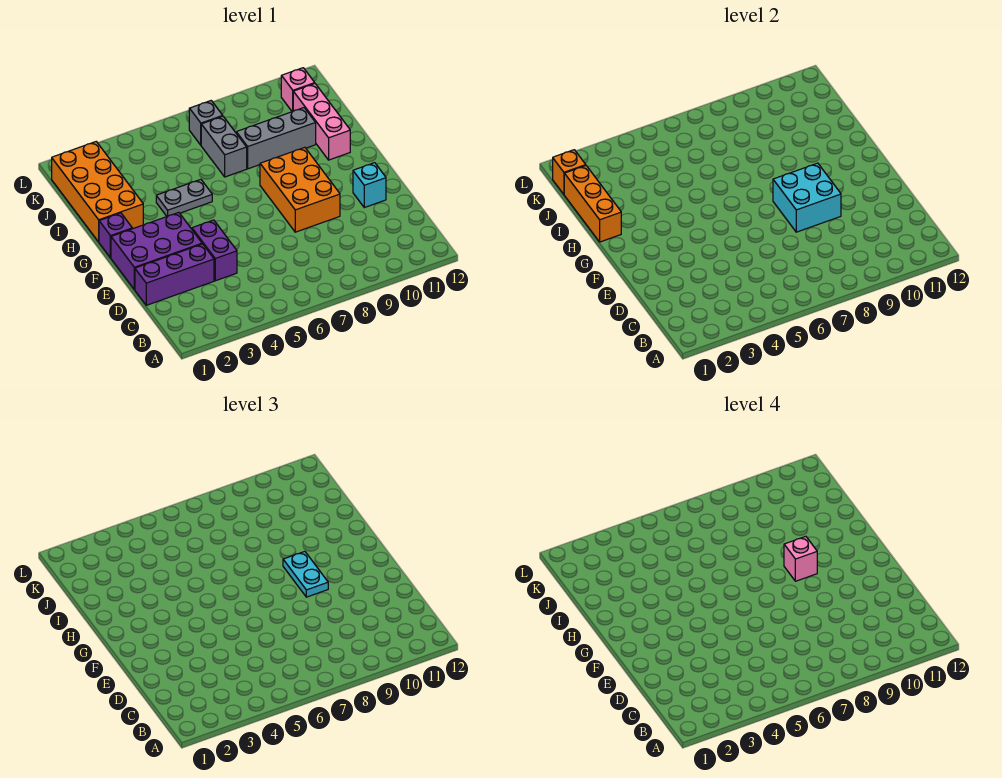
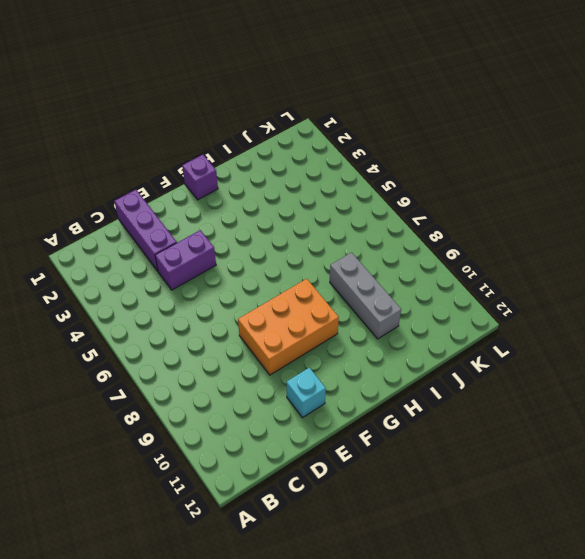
none -> purple brick E1:F3 level 1
none -> orange brick H1:K2 level 1
none -> grey plate H4:H5 level 1

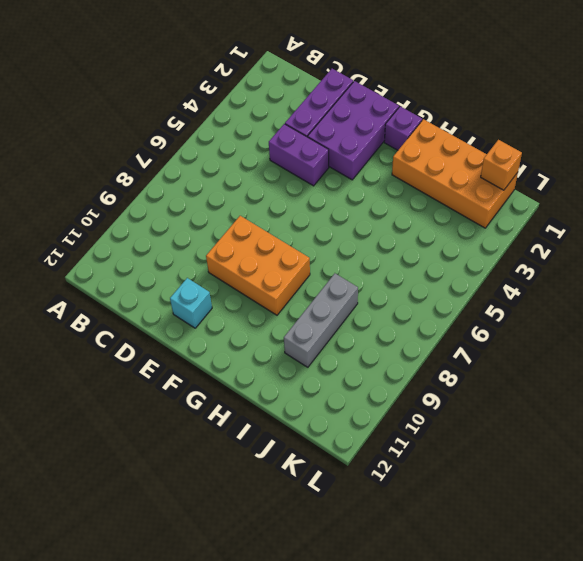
none -> grey plate H4:H5 level 1
none -> pink brick H11:J11 level 1
none -> grey brick I7:J7 level 1

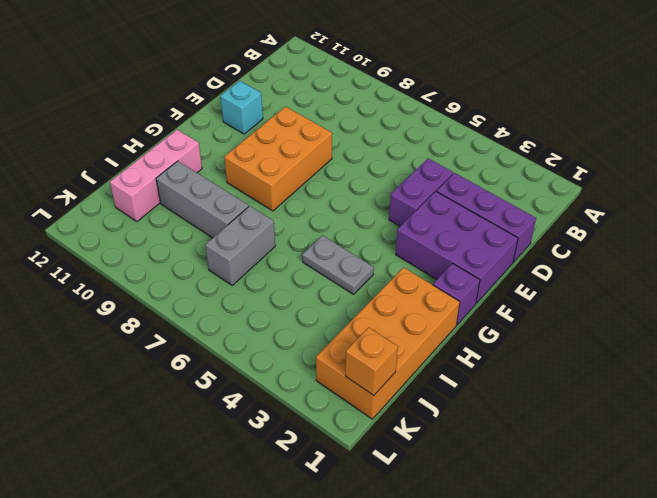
none -> grey brick K7 level 1
none -> pink brick K11 level 1
none -> cyan brick E8:F9 level 2

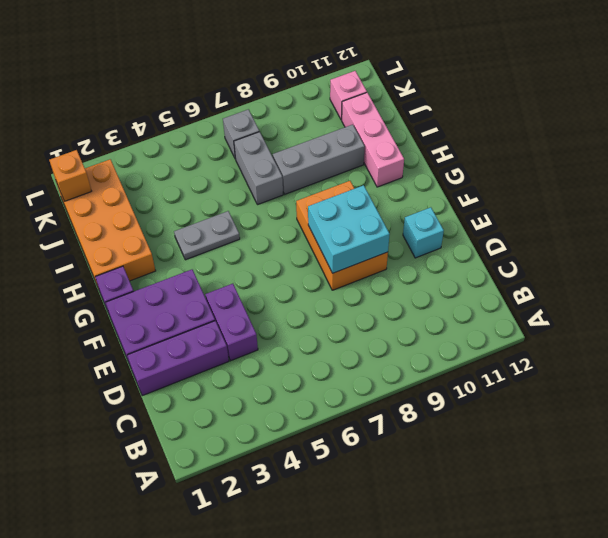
none -> orange brick H1:J1 level 2
none -> cyan plate F9:G9 level 3
none -> pink brick G9 level 4

